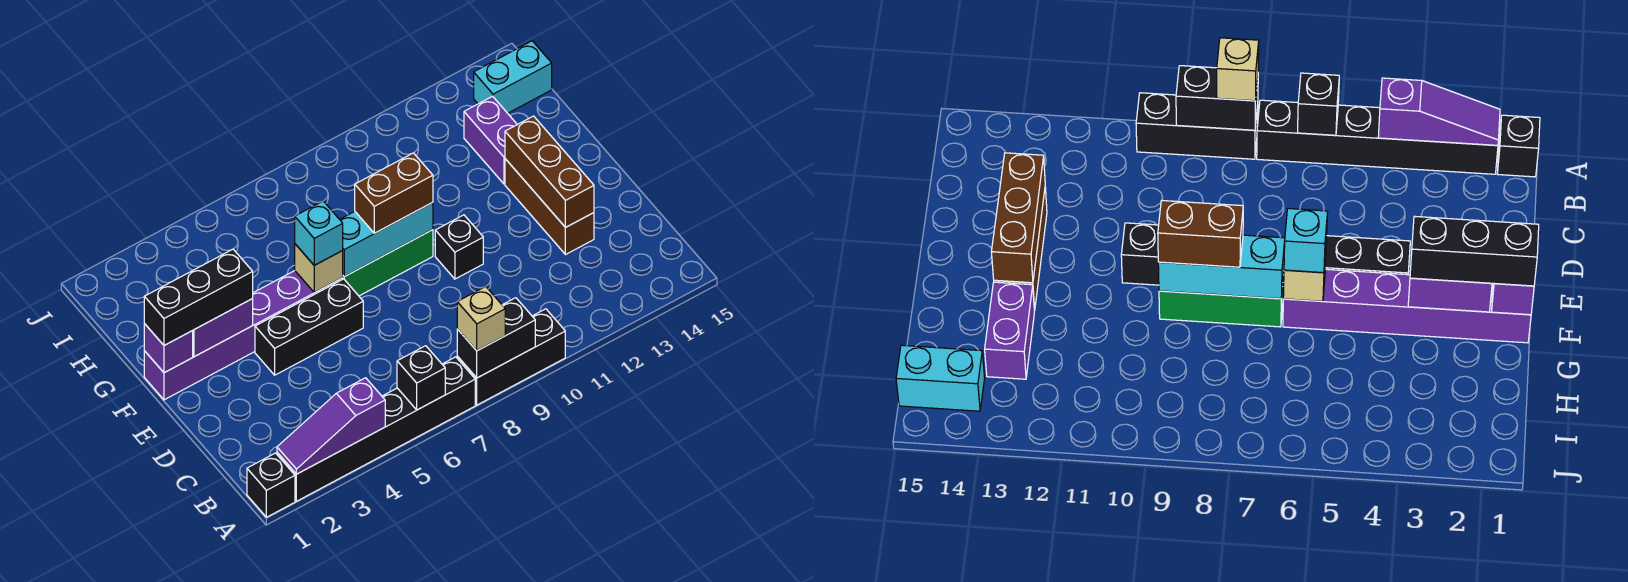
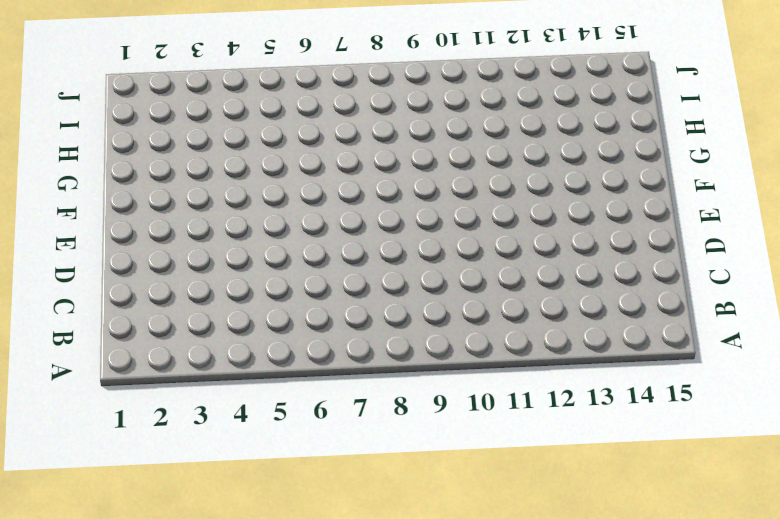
none -> black brick A1 level 1
none -> black brick A2:A7 level 1
none -> black brick A8:A10 level 1

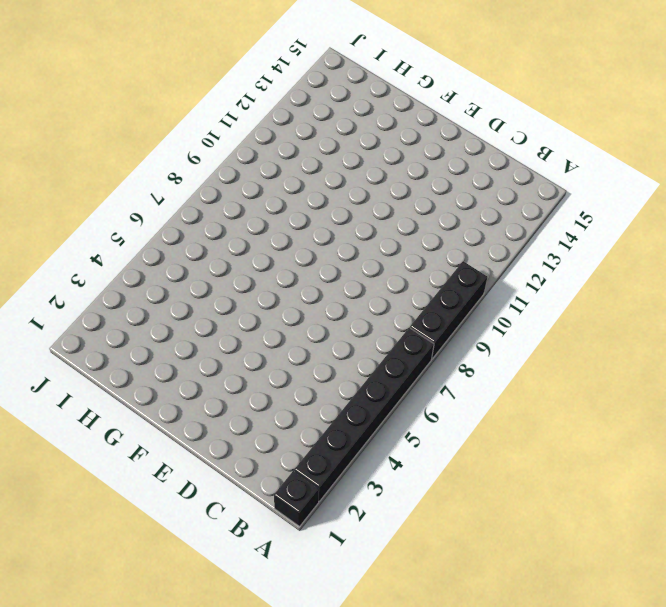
none -> brown brick D13:F13 level 1
none -> black brick E4:E6 level 1
none -> black brick E10 level 1

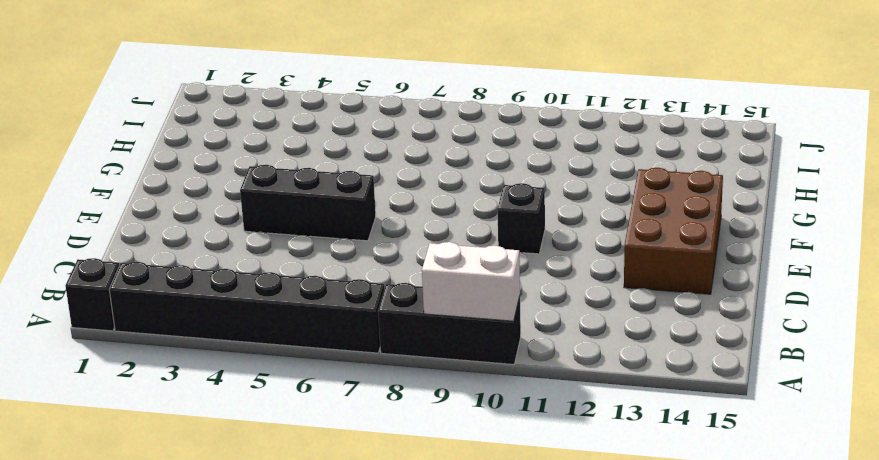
white brick A9:A10 level 2 -> black brick A8:A9 level 2
brown brick D13:F14 level 1 -> brown brick D13:F13 level 1
none -> purple brick F1:F6 level 1
none -> green brick F7:F9 level 1
none -> purple brick G13:H13 level 1

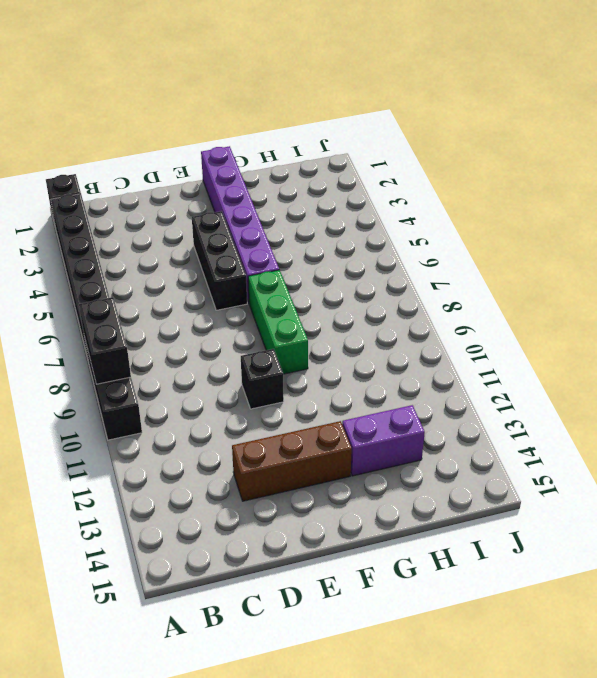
none -> cyan brick I14:I15 level 1
none -> purple slope A2:A4 level 2 top 4
none -> black brick A6 level 2

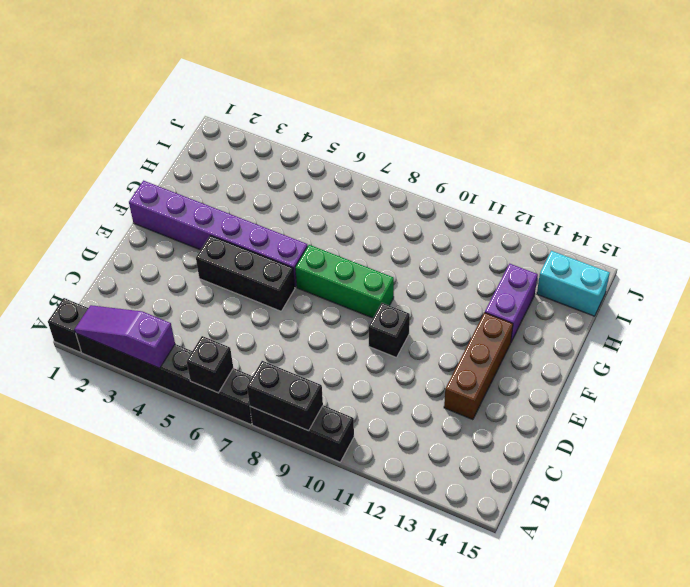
none -> brown brick D13:F13 level 2
none -> purple brick F1 level 2
none -> purple brick F2:F3 level 2

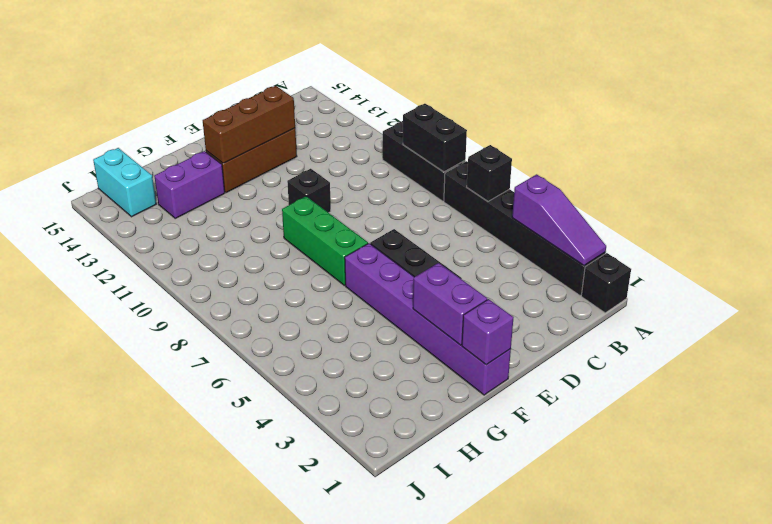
none -> tan brick F6 level 2
none -> cyan brick F7:F9 level 2
none -> tan brick A8 level 3

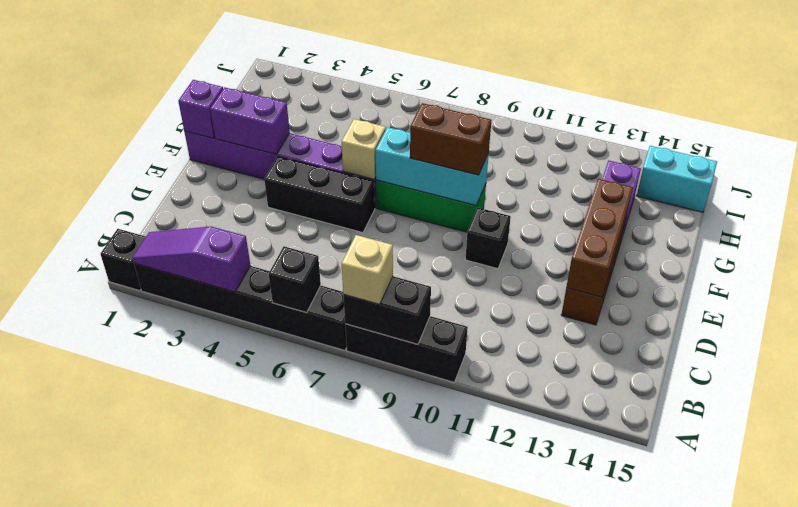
none -> black brick F1:F3 level 3
none -> cyan brick F6 level 3

